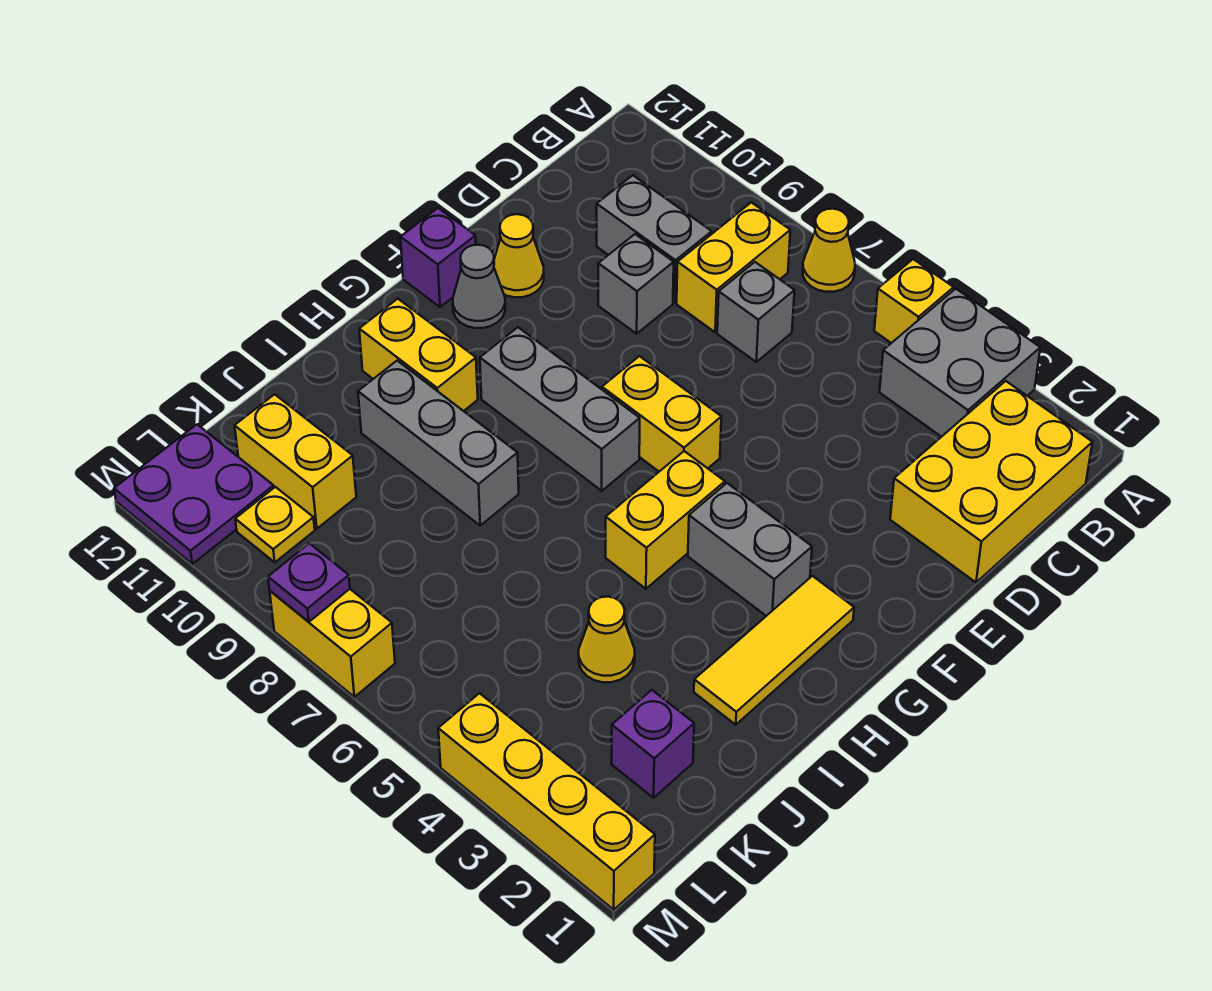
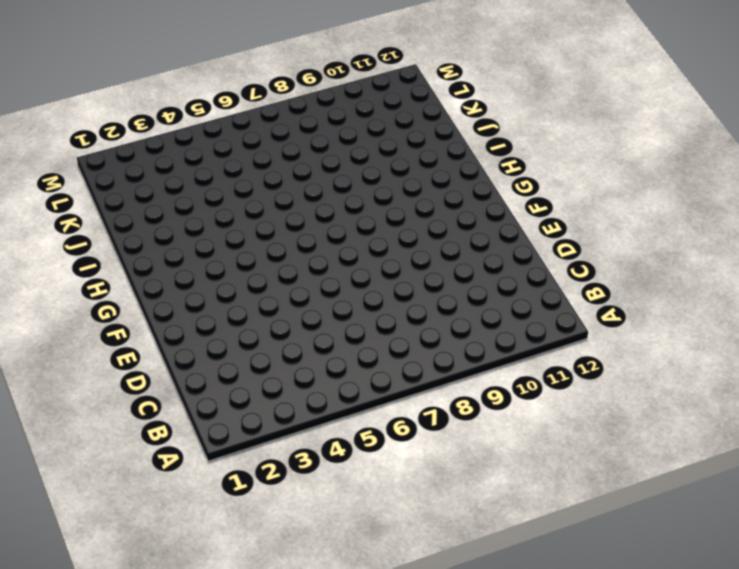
none -> grey brick A3:B4 level 1
none -> yellow brick A5 level 1
none -> yellow cone A7 level 1

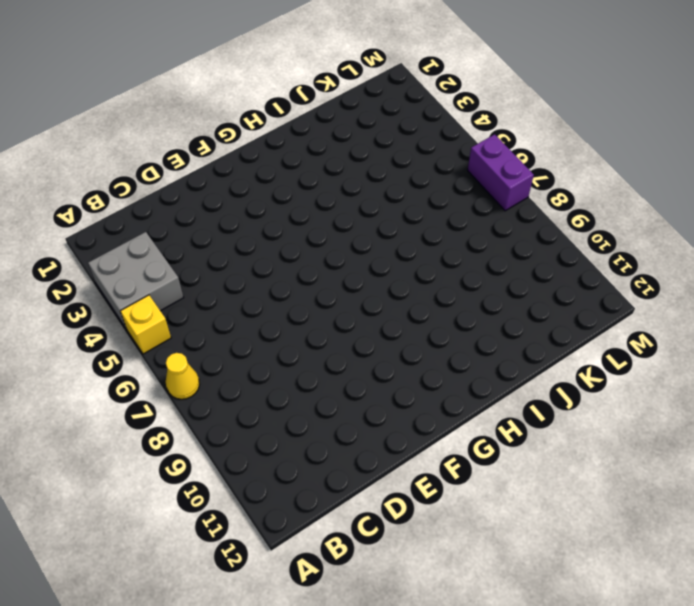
purple brick M6:M7 level 1 -> yellow brick M7:M8 level 1
none -> yellow brick B1:D2 level 1
none -> yellow brick B8:C8 level 1
none -> grey brick C7 level 1

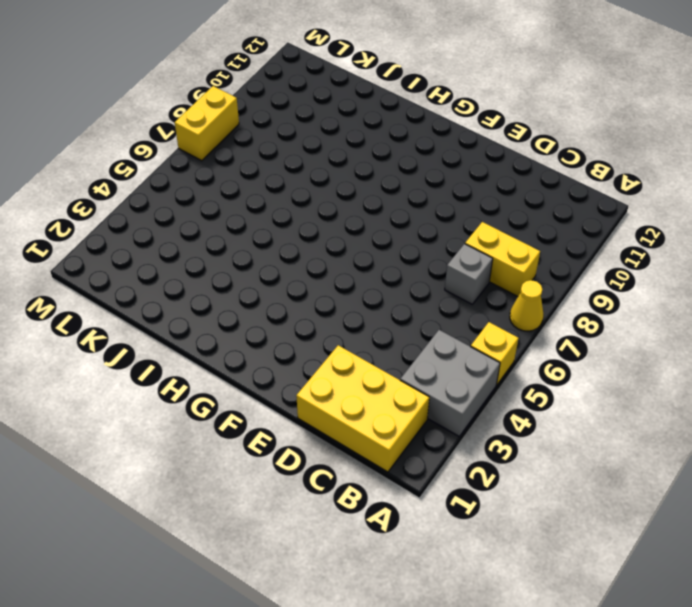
none -> grey brick C9:C10 level 1
none -> grey brick D9 level 1
none -> yellow cone E11 level 1

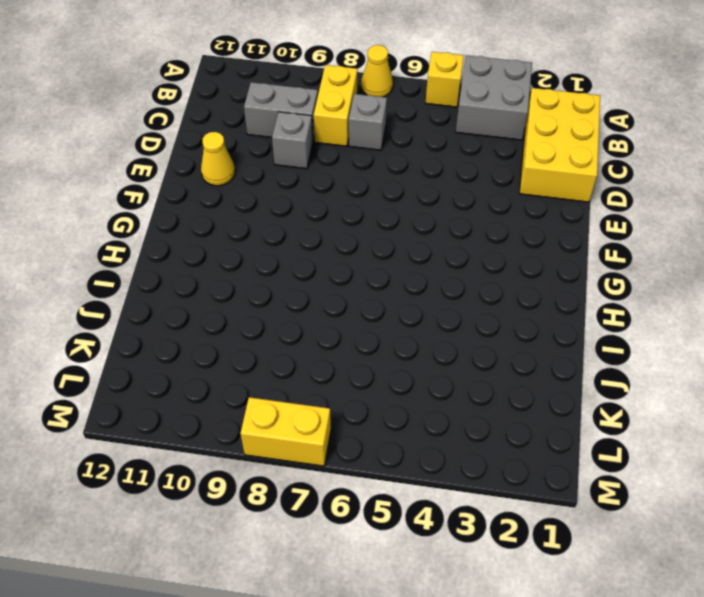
none -> yellow brick F6:F7 level 1
none -> grey cone F11 level 1
none -> purple brick F12 level 1

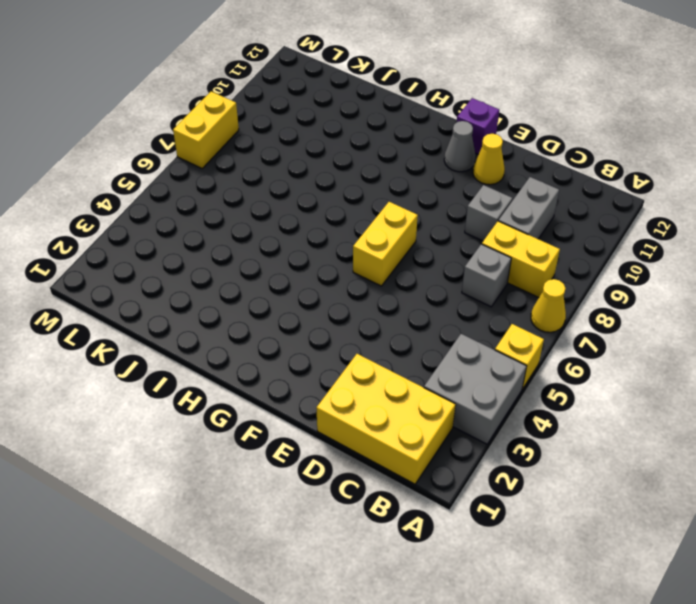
none -> yellow tile G2:I2 level 1
none -> grey brick G3:G4 level 1
none -> yellow brick G5:H5 level 1

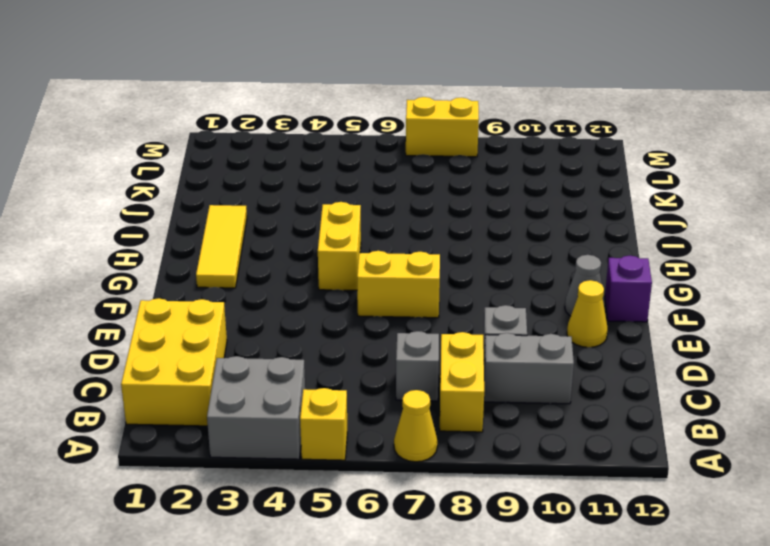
none -> grey brick G3:G4 level 1
none -> grey brick G7:G9 level 1
none -> yellow brick H10:H11 level 1

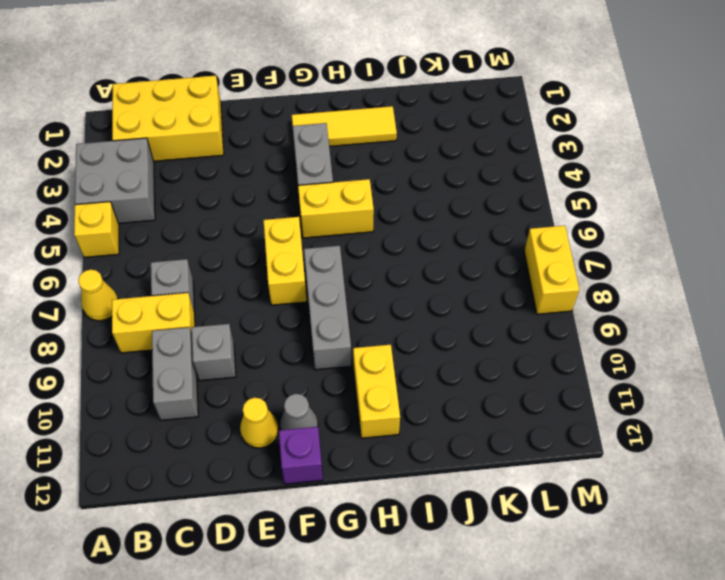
none -> grey brick I8:I10 level 1
none -> yellow cone J4 level 1
none -> purple brick K2 level 1

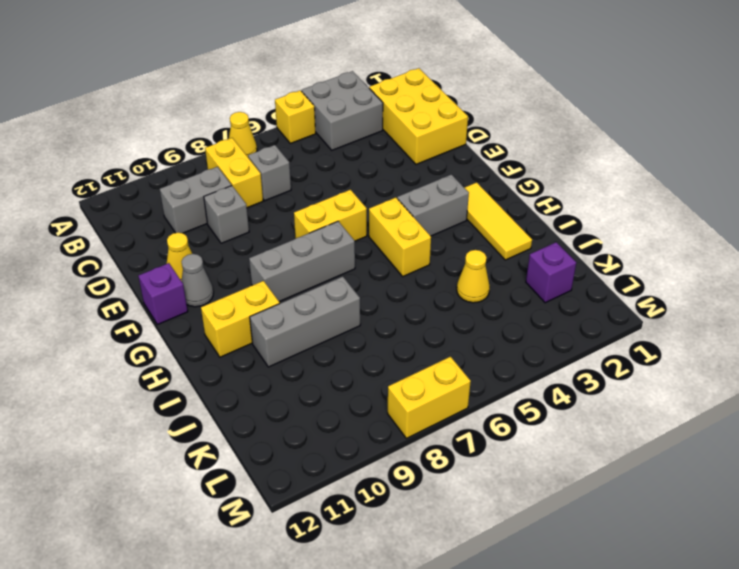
none -> yellow brick K10:K11 level 1
none -> yellow plate L10 level 1
none -> purple plate L11:M12 level 1

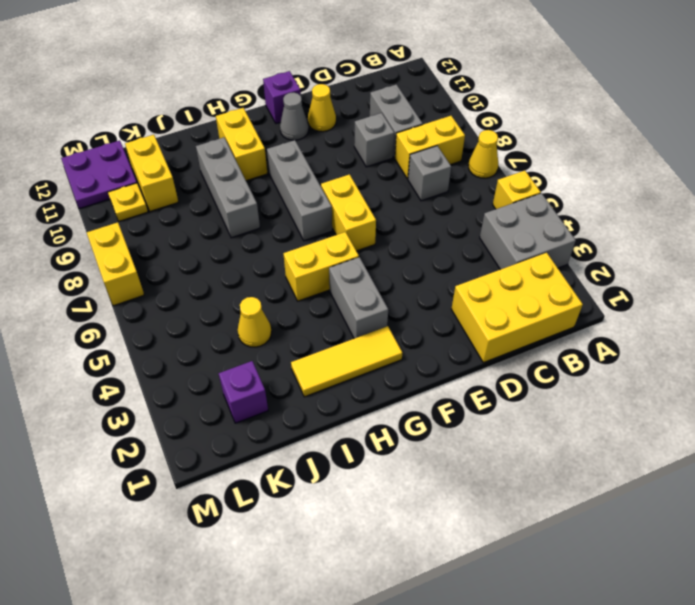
none -> yellow brick M1:M4 level 1
none -> purple plate M8 level 2

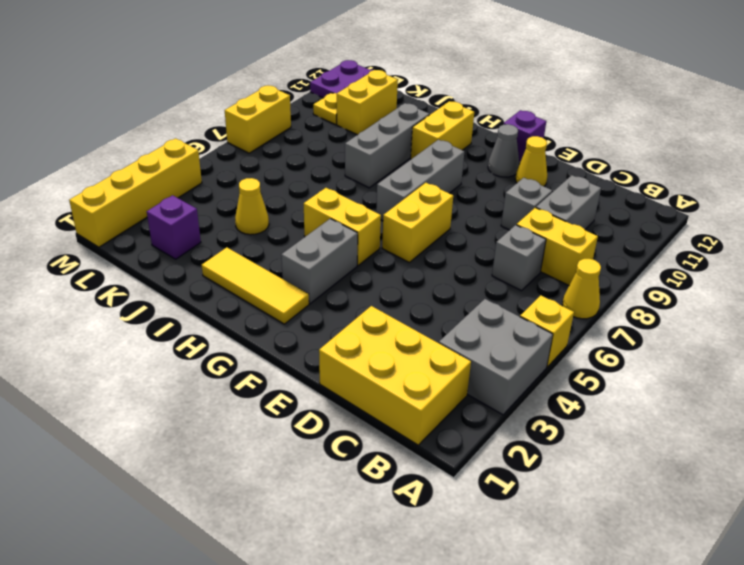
none -> purple plate M8 level 2

